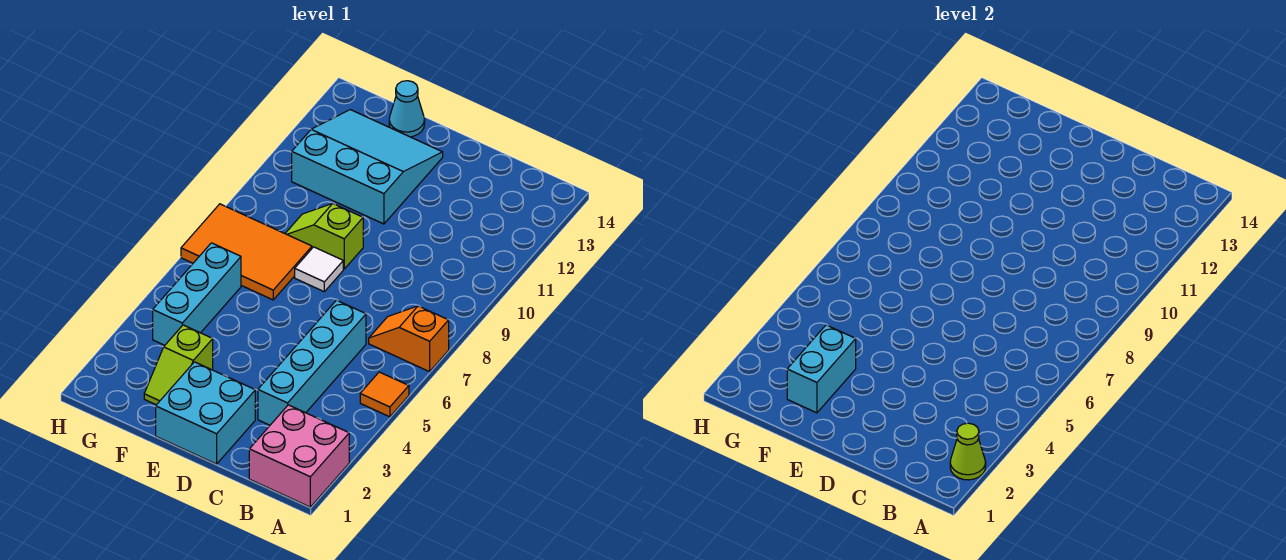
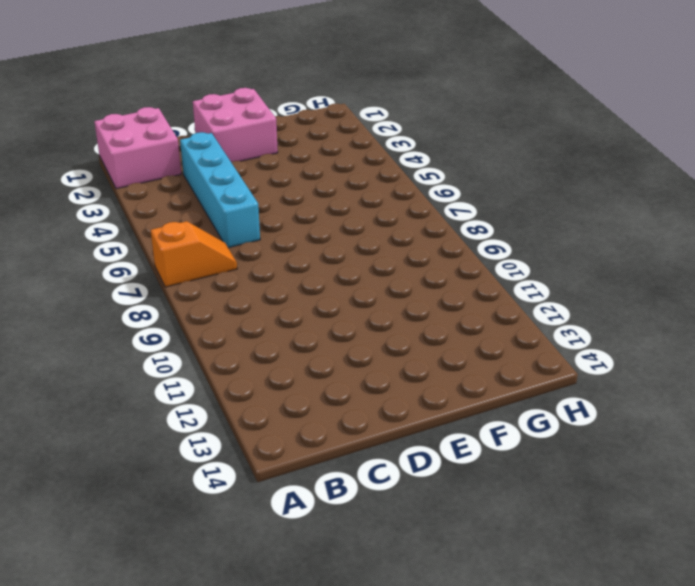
pink brick D1:E2 level 1 -> cyan brick D1:E2 level 1
none -> orange tile A5 level 1
none -> white tile E8 level 1
none -> lime slope E9:F9 level 1 top E

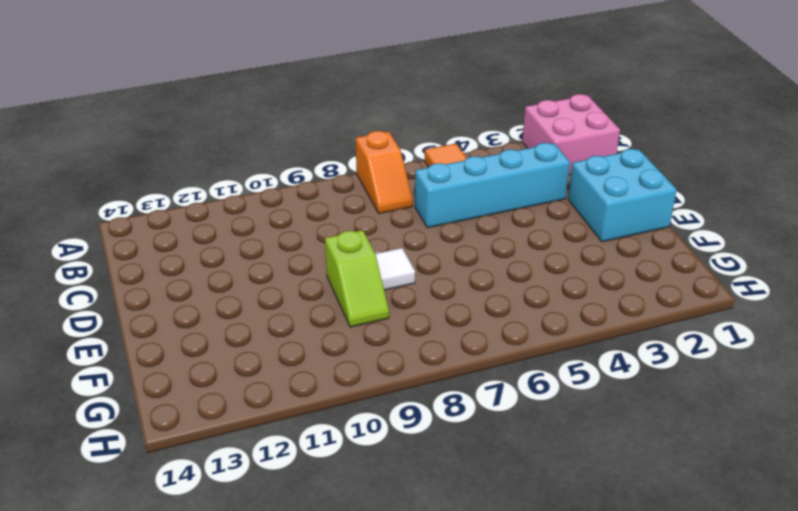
none -> cyan slope E11:G13 level 1 top 11
none -> lime slope F2:F3 level 1 top 3
none -> orange tile F7:H8 level 1

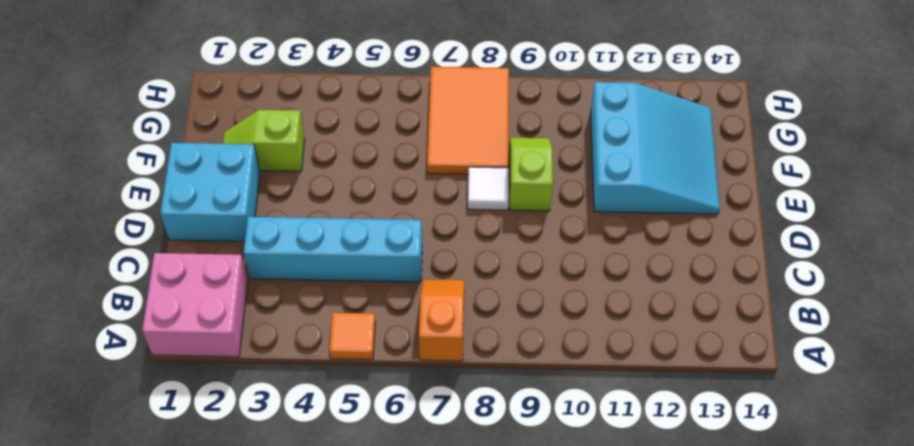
none -> cyan cone F14 level 1
none -> cyan brick G4:G6 level 1
none -> lime cone A2 level 2

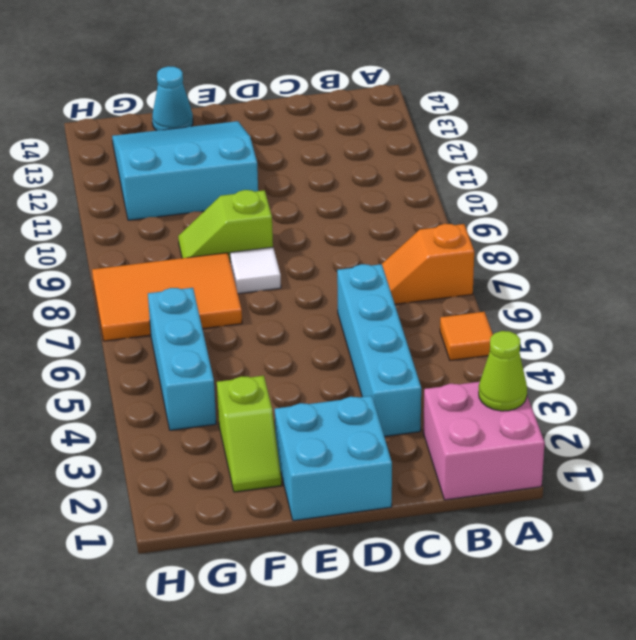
none -> cyan brick F2:F3 level 2

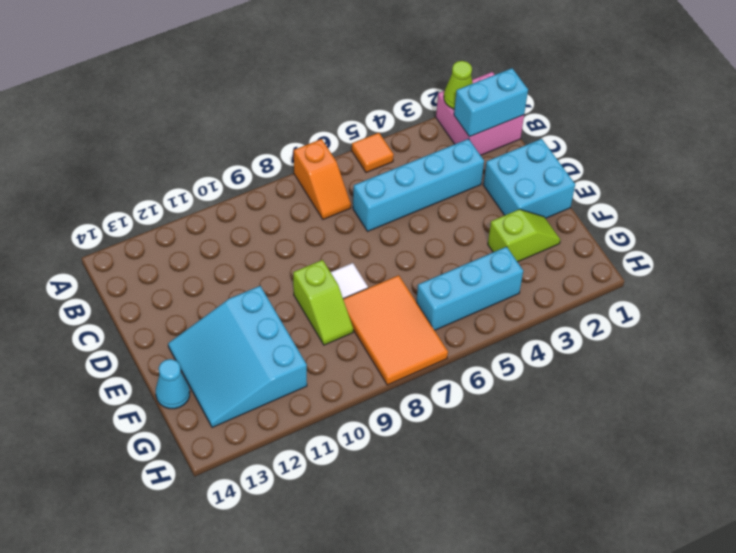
cyan brick B1:B2 level 2 -> cyan brick F2:F3 level 2

